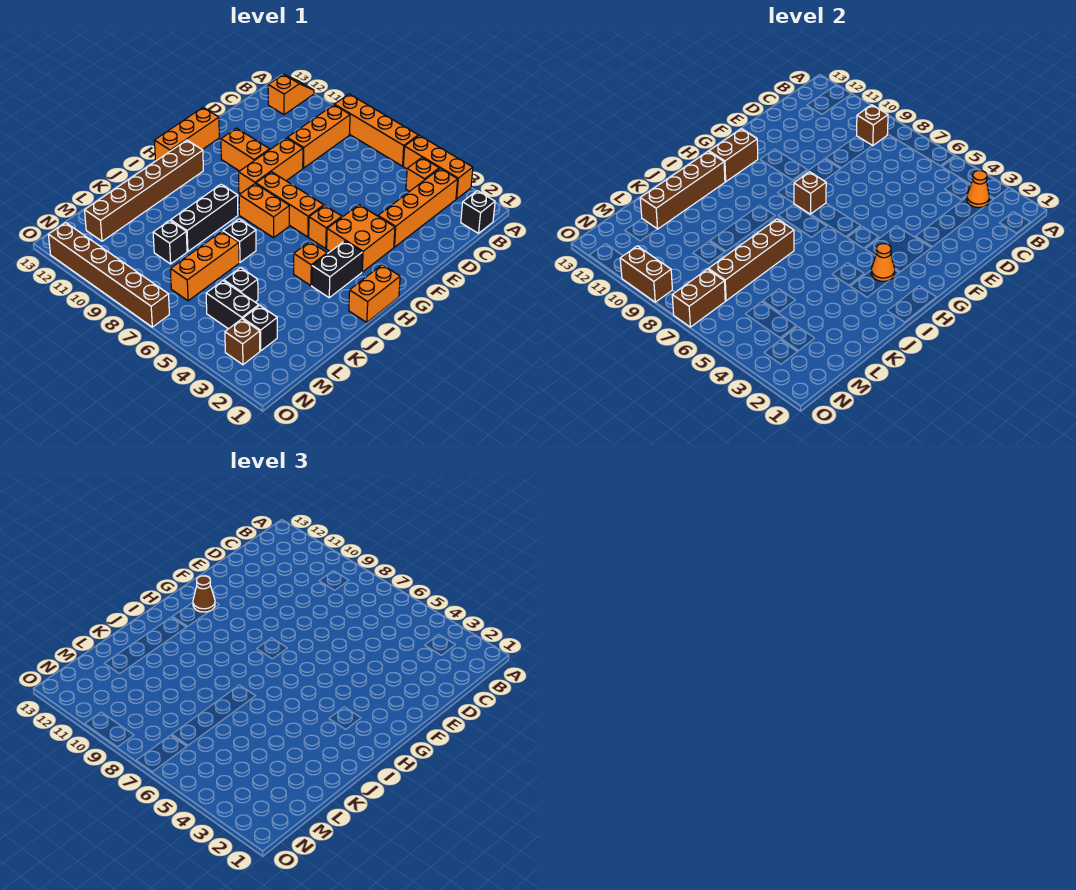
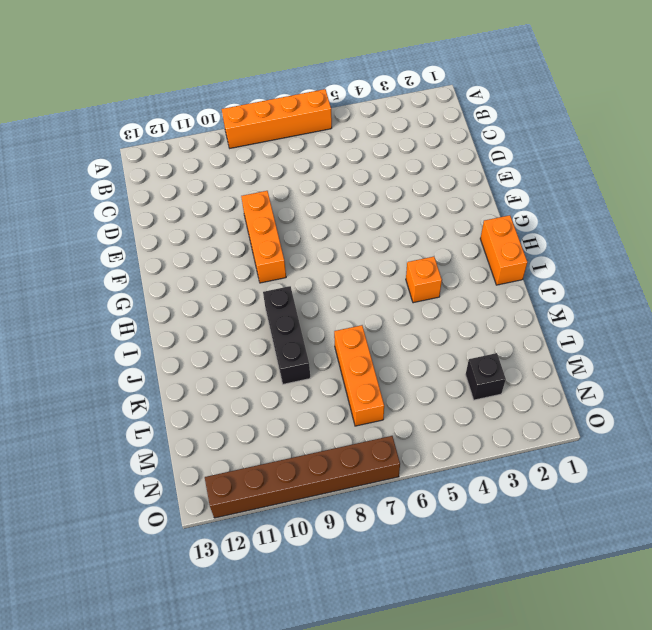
none -> orange brick A3:A5 level 1
none -> orange slope A12:B12 level 1 top B
none -> black brick B1 level 1
none -> orange brick B3:E3 level 1

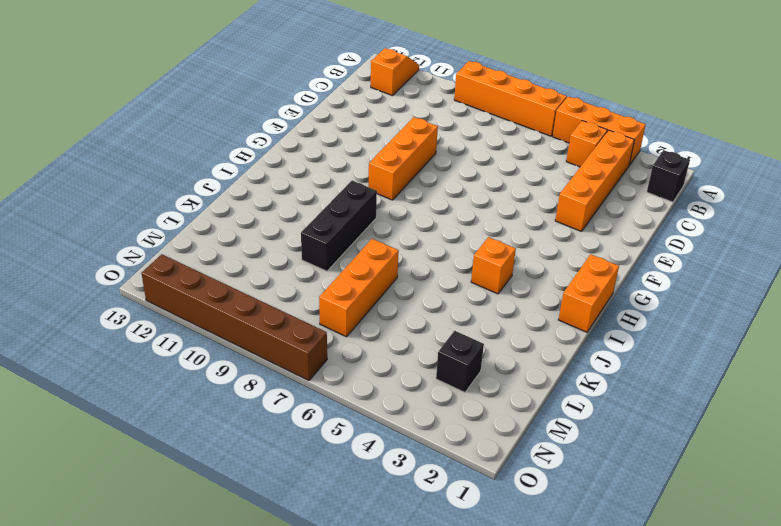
none -> orange brick B9:D9 level 1
none -> orange brick F3:G4 level 1
none -> orange brick F10:F11 level 1
none -> orange brick F13:H13 level 1

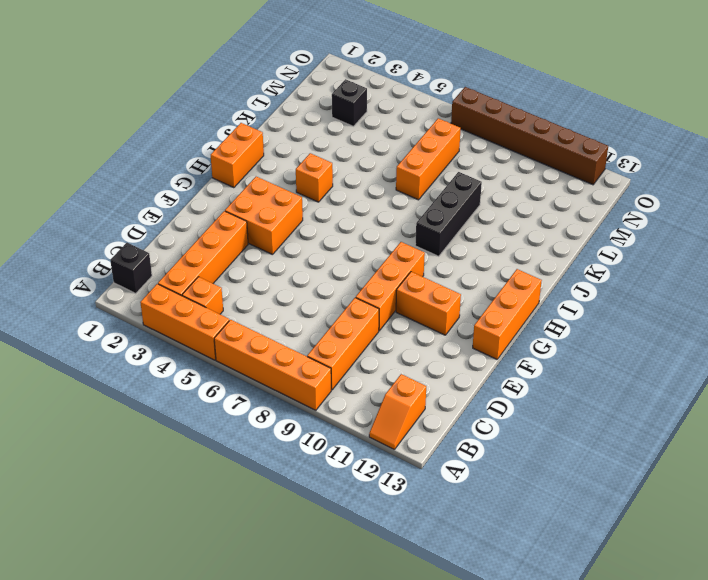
none -> orange brick G5 level 1
none -> orange brick G6:G8 level 1
none -> black brick H3:I3 level 1
none -> orange brick H7:H8 level 1

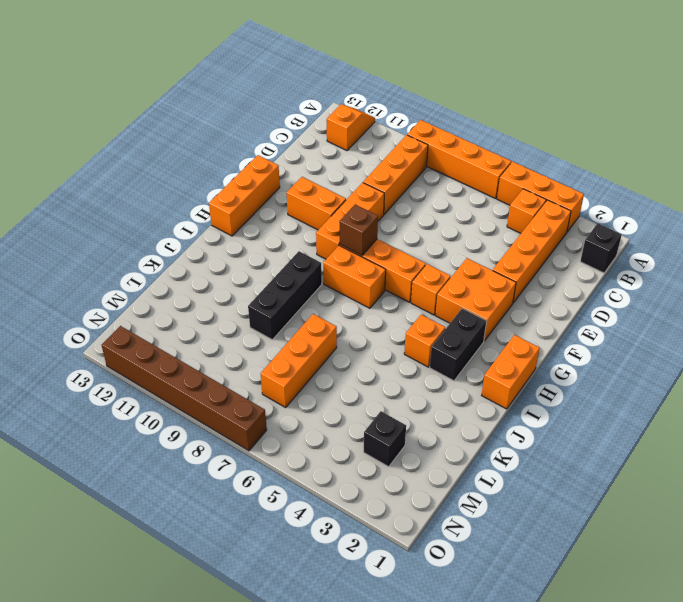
none -> brown brick H12:M12 level 1
none -> black brick J7 level 1
none -> black brick L5 level 1
none -> black brick L9 level 1

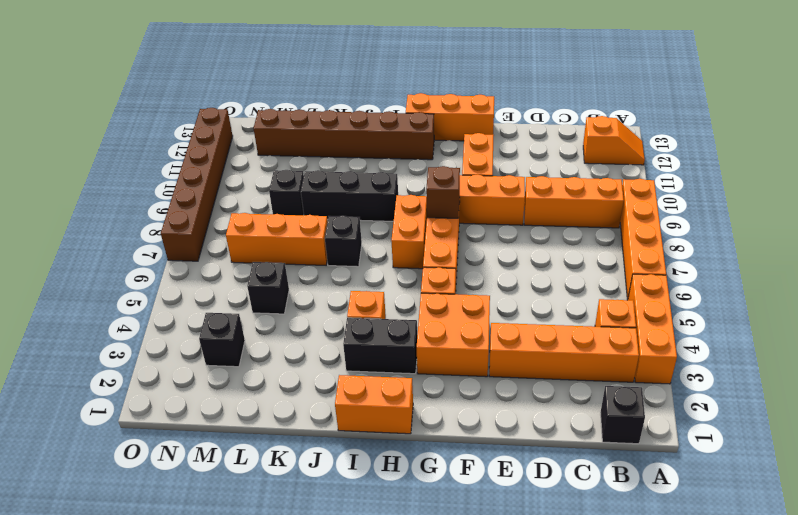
none -> black brick M4:M5 level 1
none -> brown brick N3 level 1
none -> orange cone B3 level 2
none -> brown brick B9 level 2

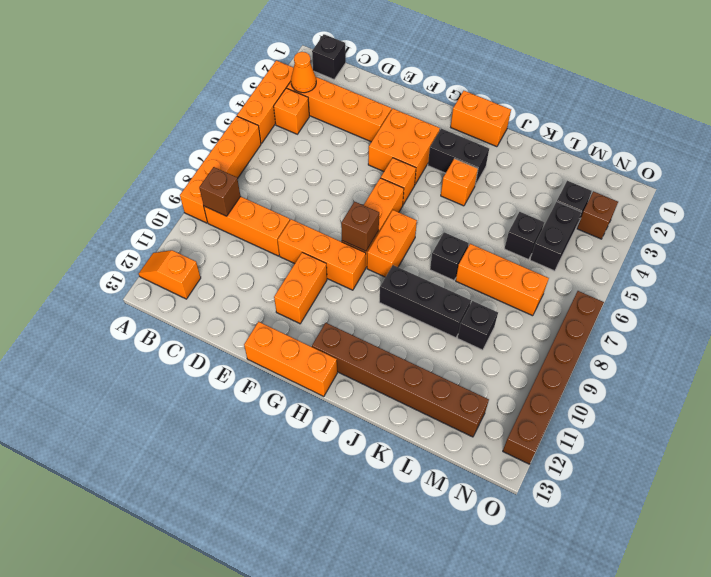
none -> brown brick G12:H12 level 2
none -> orange cone H3 level 2
none -> brown brick I12:L12 level 2
none -> brown brick J7:M7 level 2

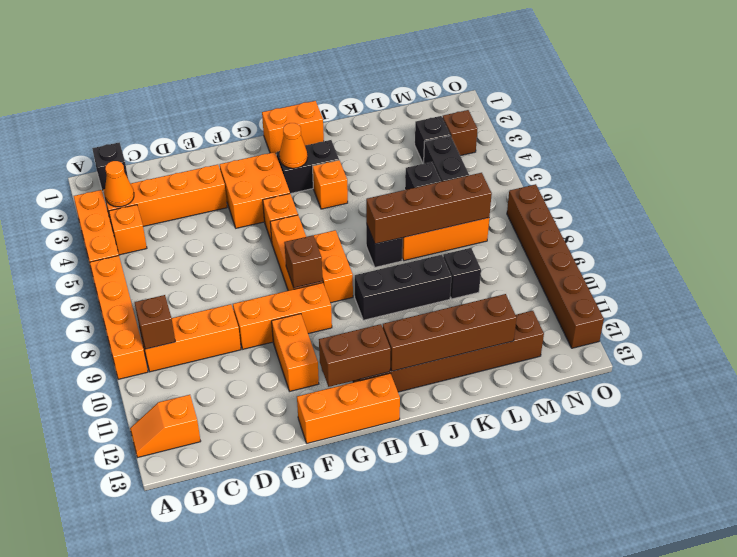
none -> brown brick N7:O7 level 2
none -> brown brick O9:O10 level 2
none -> brown cone G12 level 3

